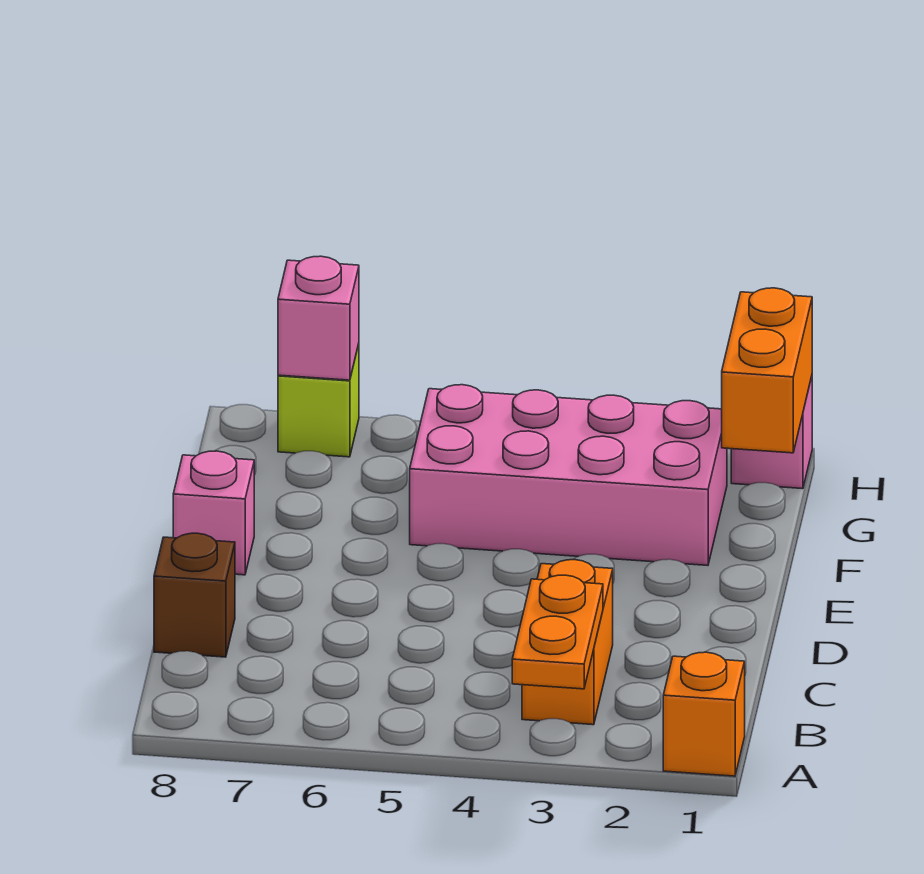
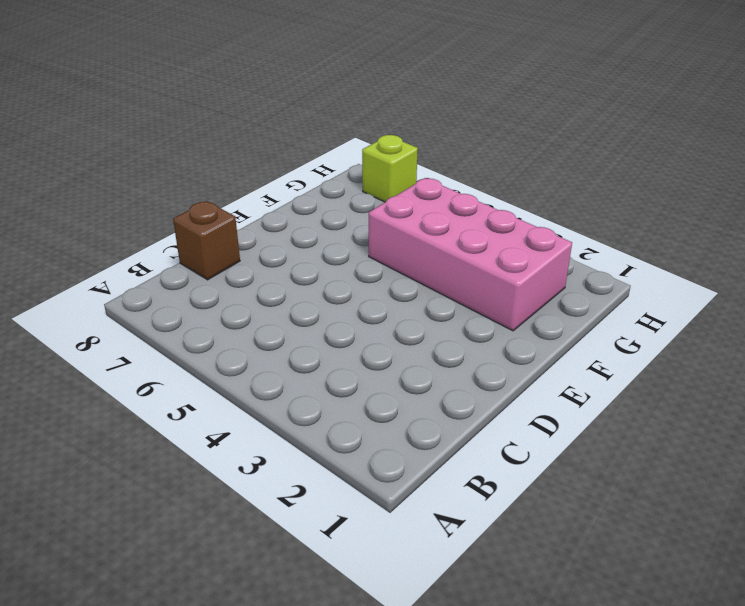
none -> orange brick A1 level 1
none -> orange brick B3:C3 level 1

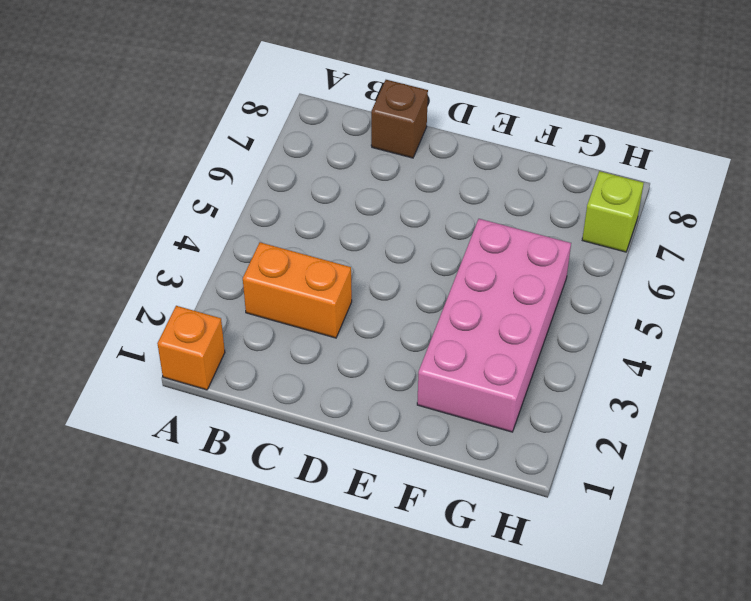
none -> pink brick E8 level 1
none -> pink brick H1 level 1

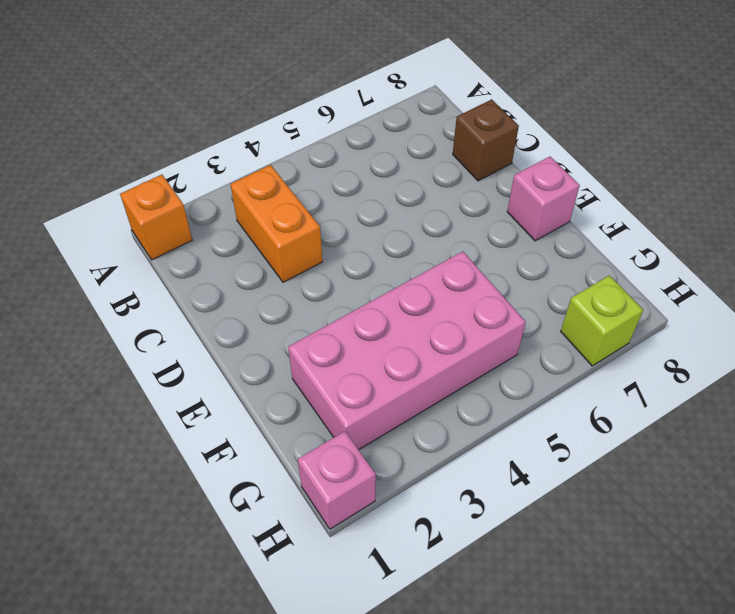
none -> orange plate A3:B3 level 2
none -> orange brick G1:H1 level 2

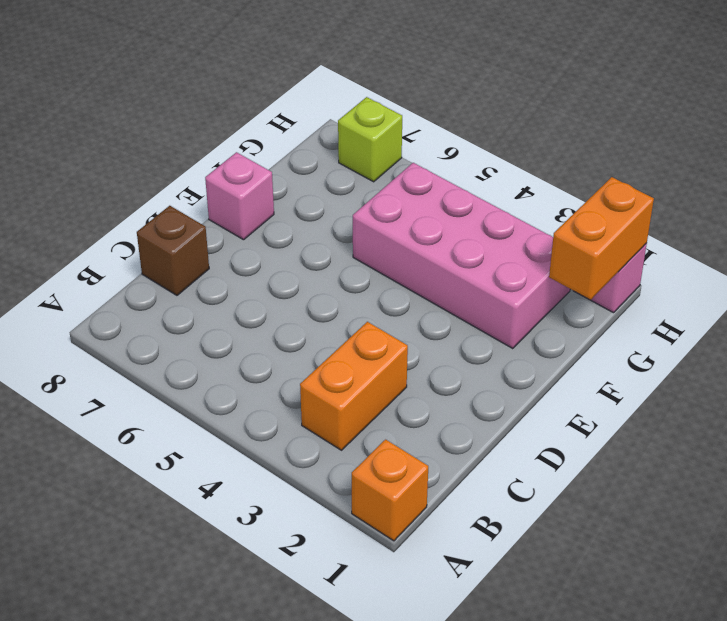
none -> orange plate A3:B3 level 2
none -> pink brick H7 level 2

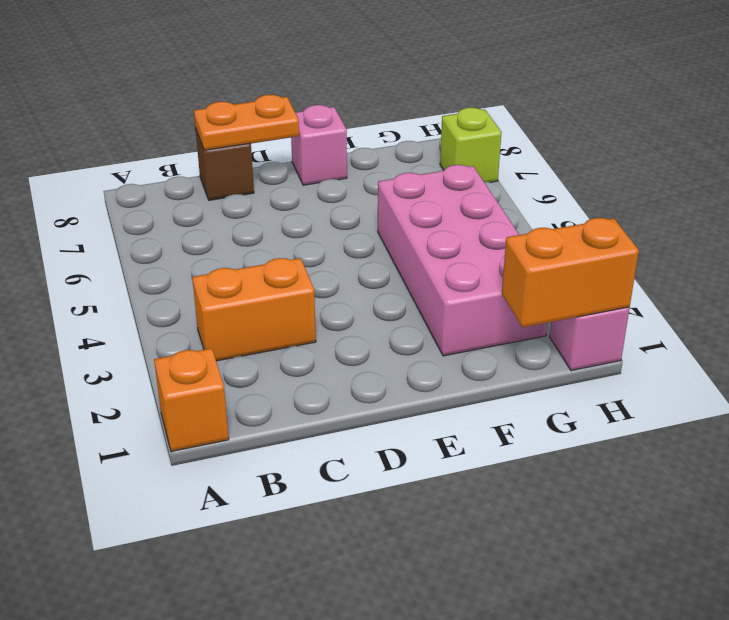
orange plate C8:D8 level 2 -> orange plate A3:B3 level 2
none -> pink brick H7 level 2

